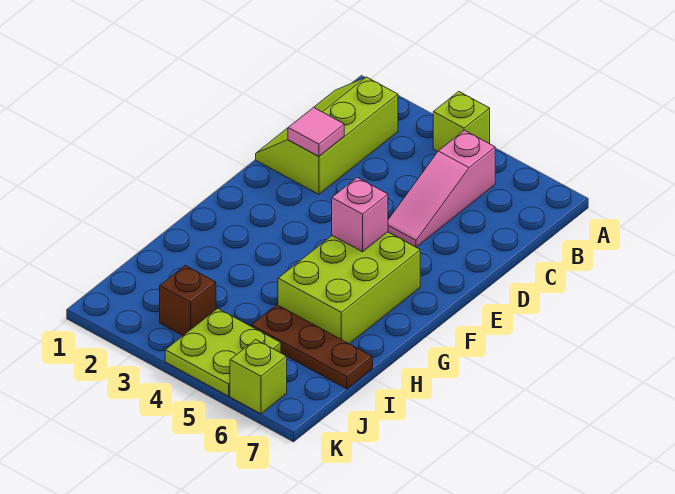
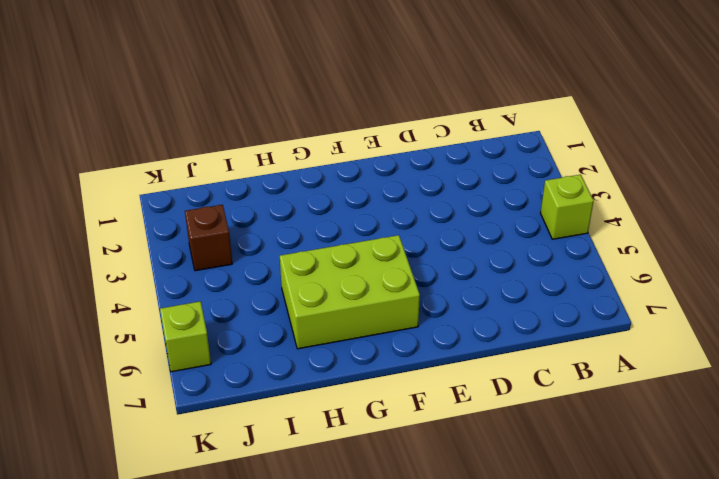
none -> lime slope B1:D2 level 1 top 2
none -> pink slope B5:D5 level 1 top B

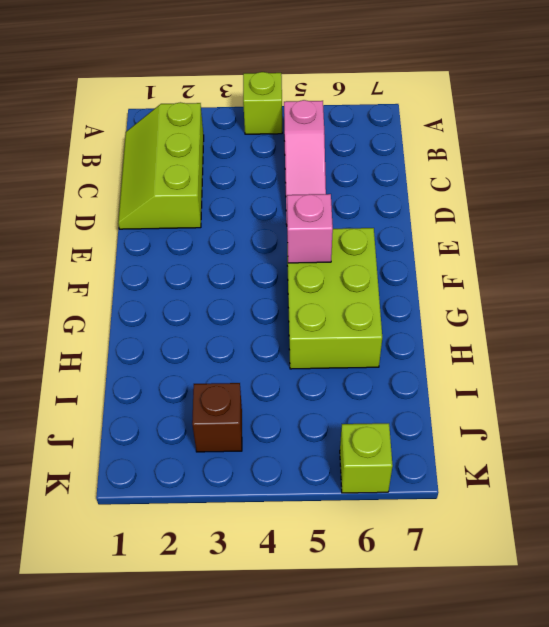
none -> brown plate I5:I7 level 1
none -> lime plate J4:K5 level 1

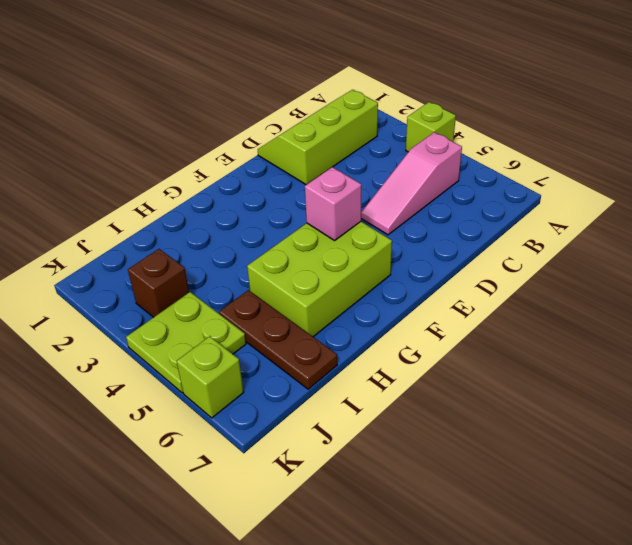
none -> pink tile D2 level 2

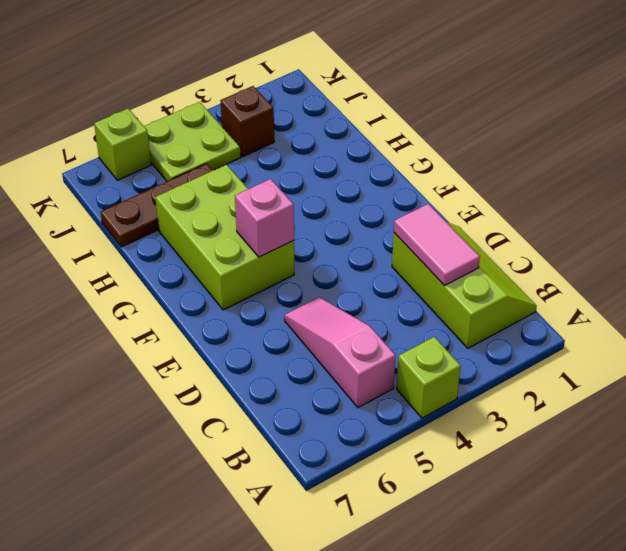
pink tile C2:D2 level 2 -> pink tile D2 level 2

